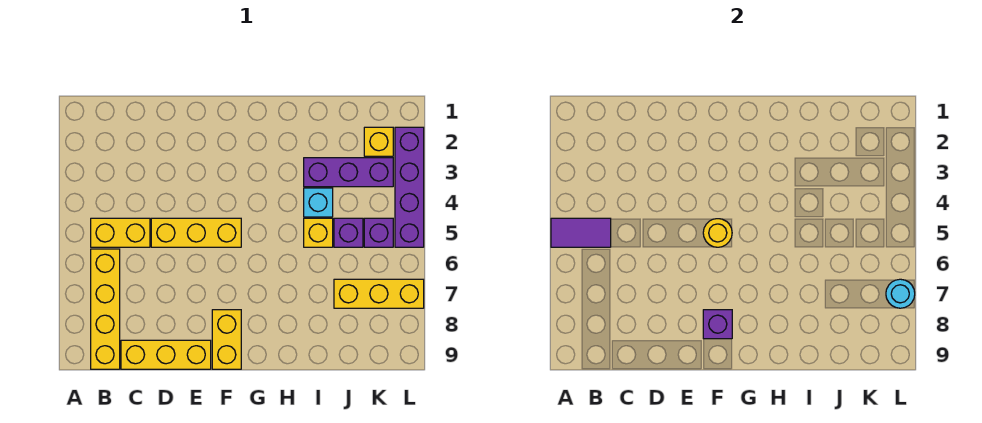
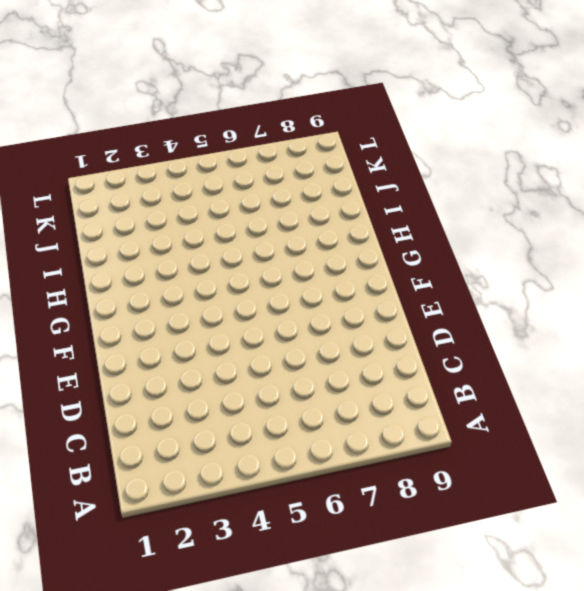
none -> yellow brick B5:C5 level 1
none -> yellow brick B6:B9 level 1
none -> yellow brick C9:E9 level 1

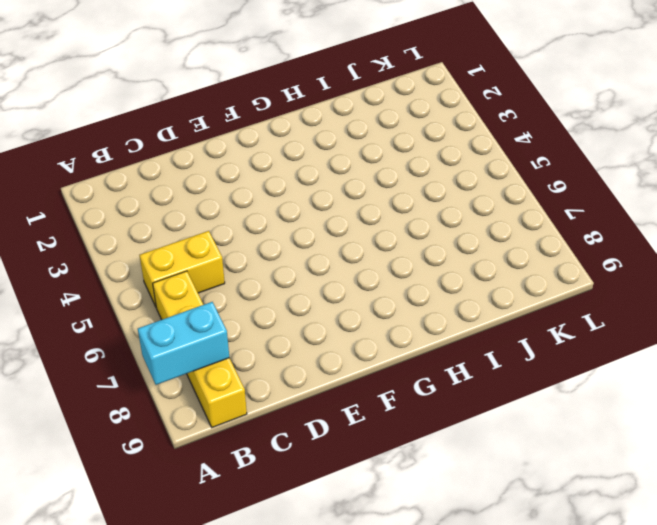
cyan brick A8:B8 level 2 -> none
none -> yellow brick C9:E9 level 1
none -> yellow brick D5:F5 level 1
none -> yellow brick F8:F9 level 1

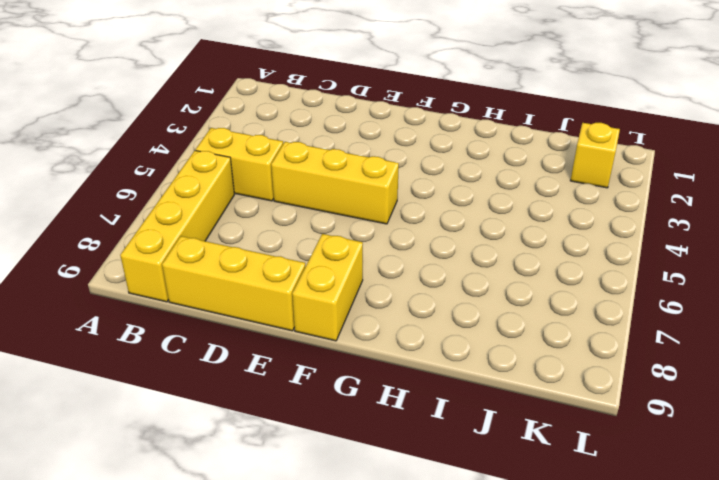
none -> purple brick I3:K3 level 1
none -> cyan brick I4 level 1
none -> yellow brick I5 level 1

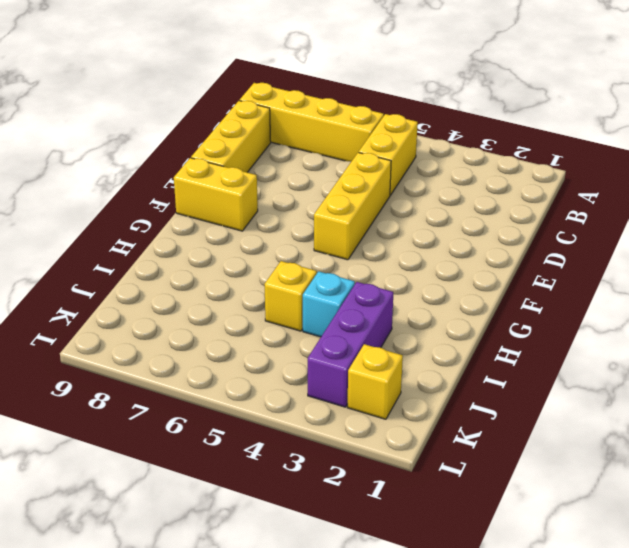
none -> purple brick J5 level 1
none -> yellow brick J7:L7 level 1
none -> purple brick K5 level 1

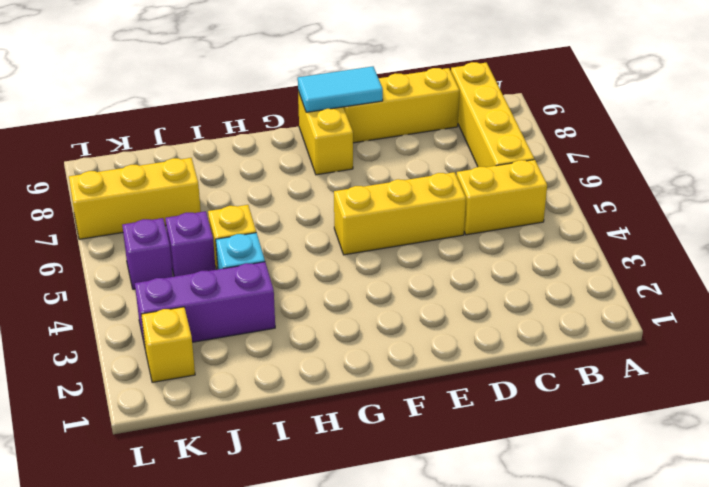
cyan tile E9:F9 level 2 -> none
none -> purple brick L2:L5 level 1
none -> purple tile A5:B5 level 2
none -> yellow round brick F5 level 2

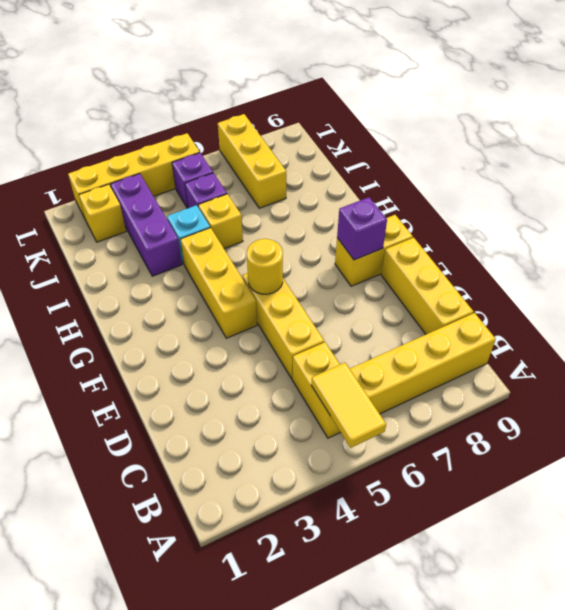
yellow tile A5:B5 level 2 -> purple tile A5:B5 level 2
yellow brick F4:H4 level 1 -> none
yellow brick L2:L5 level 1 -> purple brick L2:L5 level 1
none -> cyan round brick L7 level 2

